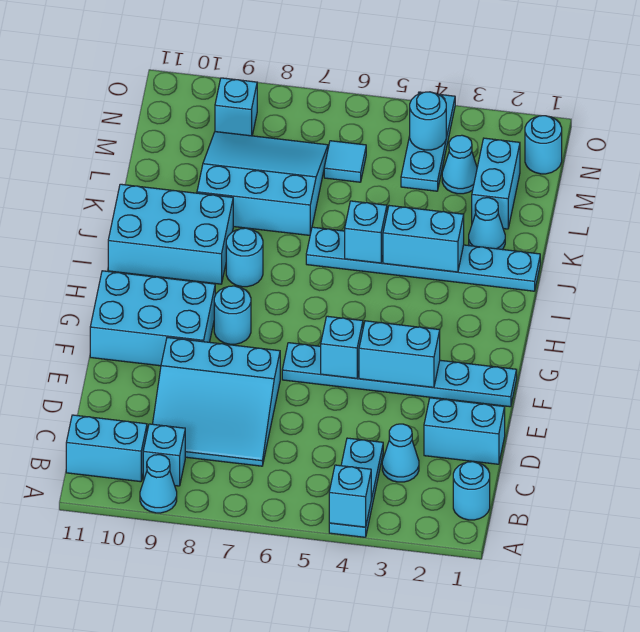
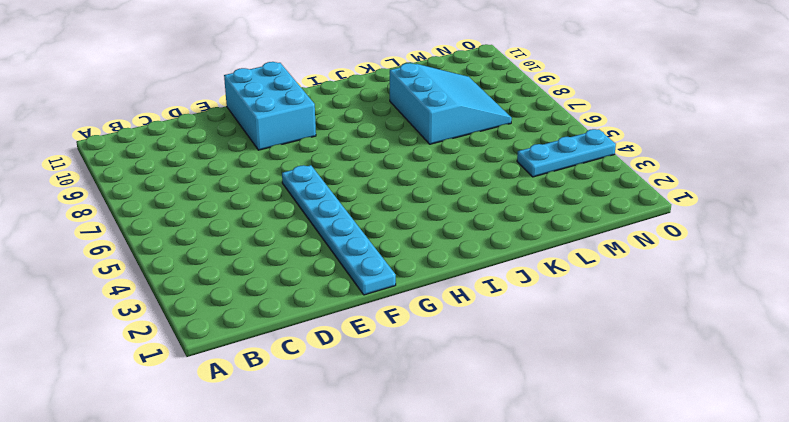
none -> cyan plate A4:C4 level 1
none -> cyan cone A9 level 1
none -> cyan round brick B1 level 1

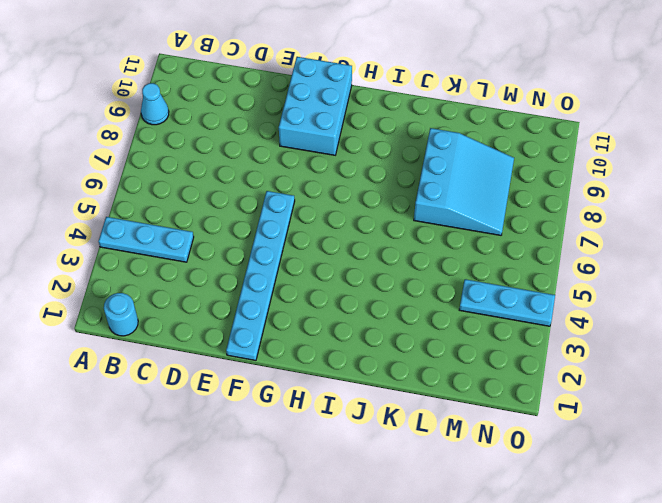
none -> cyan brick B9 level 1
none -> cyan brick B10:B11 level 1
none -> cyan cone C3 level 1

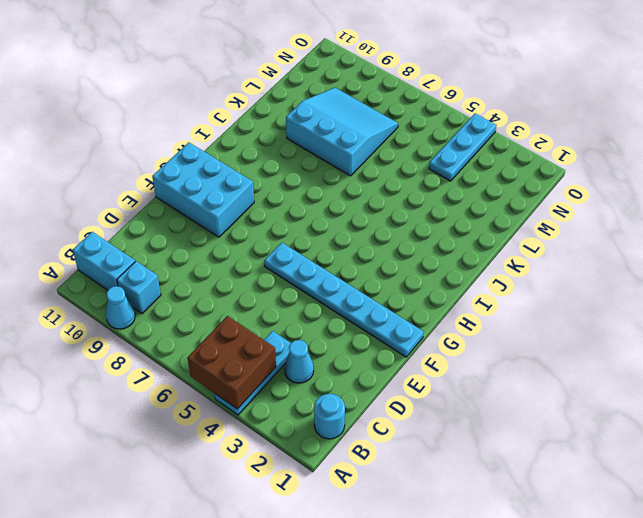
brown brick A4:B5 level 2 -> cyan brick A4 level 2
none -> cyan slope C7:E9 level 1 top E
none -> cyan brick D1:D2 level 1
none -> cyan round brick G8 level 1

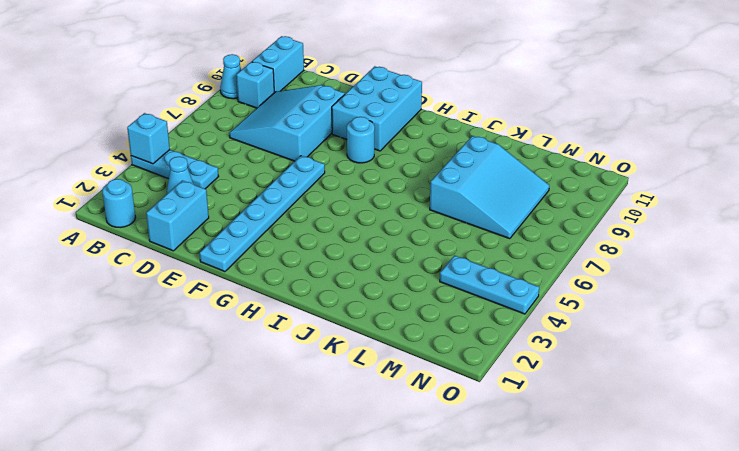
none -> cyan round brick I8 level 1
none -> cyan brick I9:J11 level 1
none -> cyan plate J1:J6 level 1

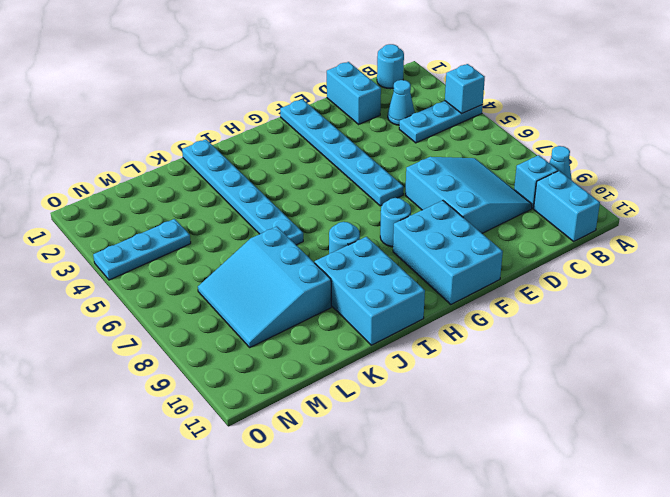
none -> cyan cone K2 level 1
none -> cyan brick L2:M2 level 1
none -> cyan cone M3 level 1

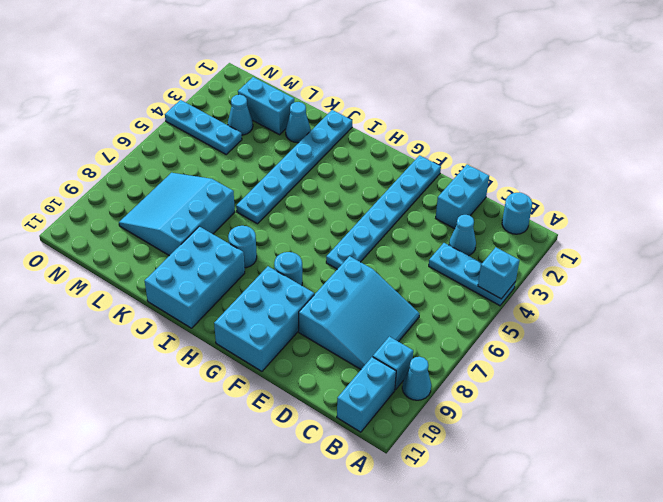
none -> cyan tile M6 level 1
none -> cyan round brick N1 level 1
none -> cyan brick N9 level 1

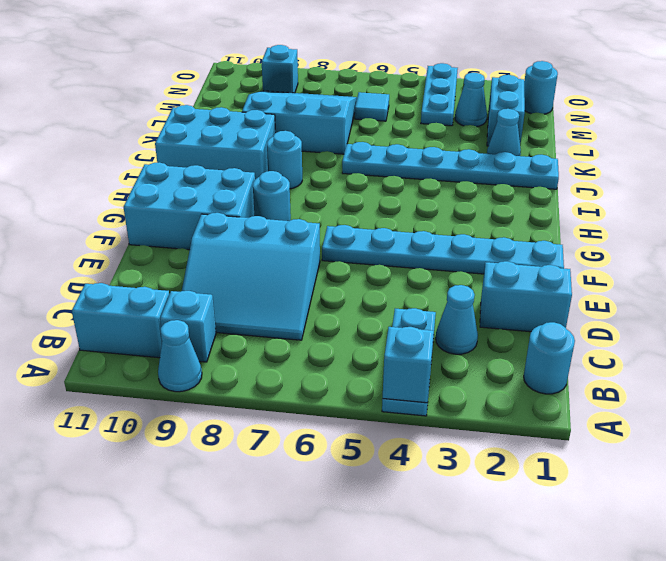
none -> cyan brick F3:F4 level 2
none -> cyan brick F5 level 2
none -> cyan brick J3:J4 level 2

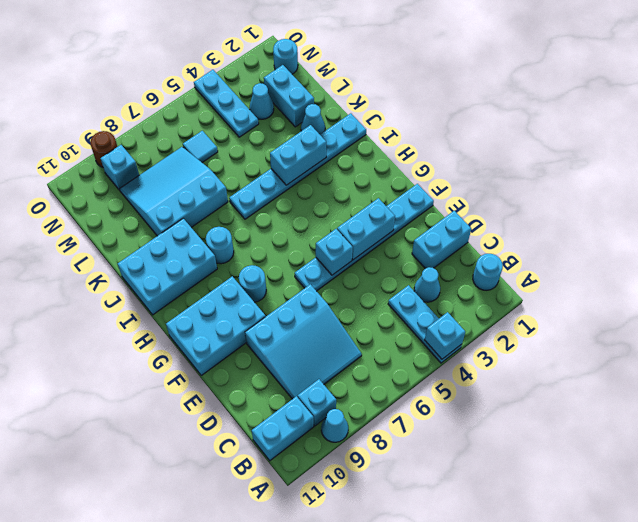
brown round brick O9 level 1 -> none
none -> cyan brick J5 level 2
none -> cyan round brick N4 level 2

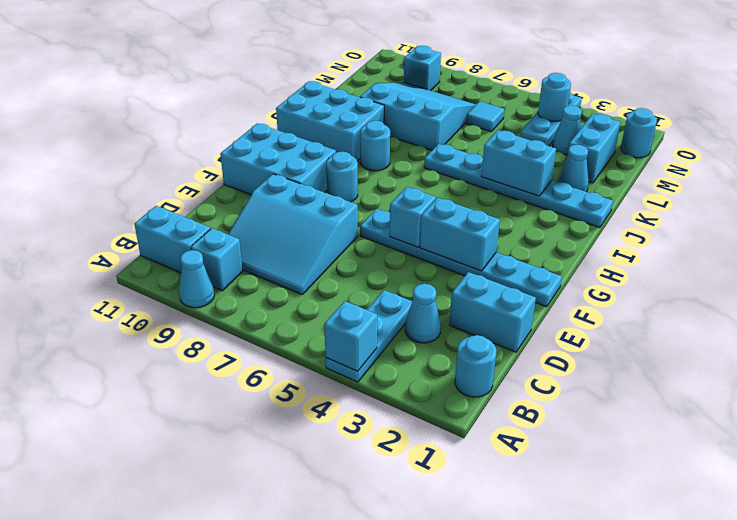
none -> cyan brick J5 level 2

